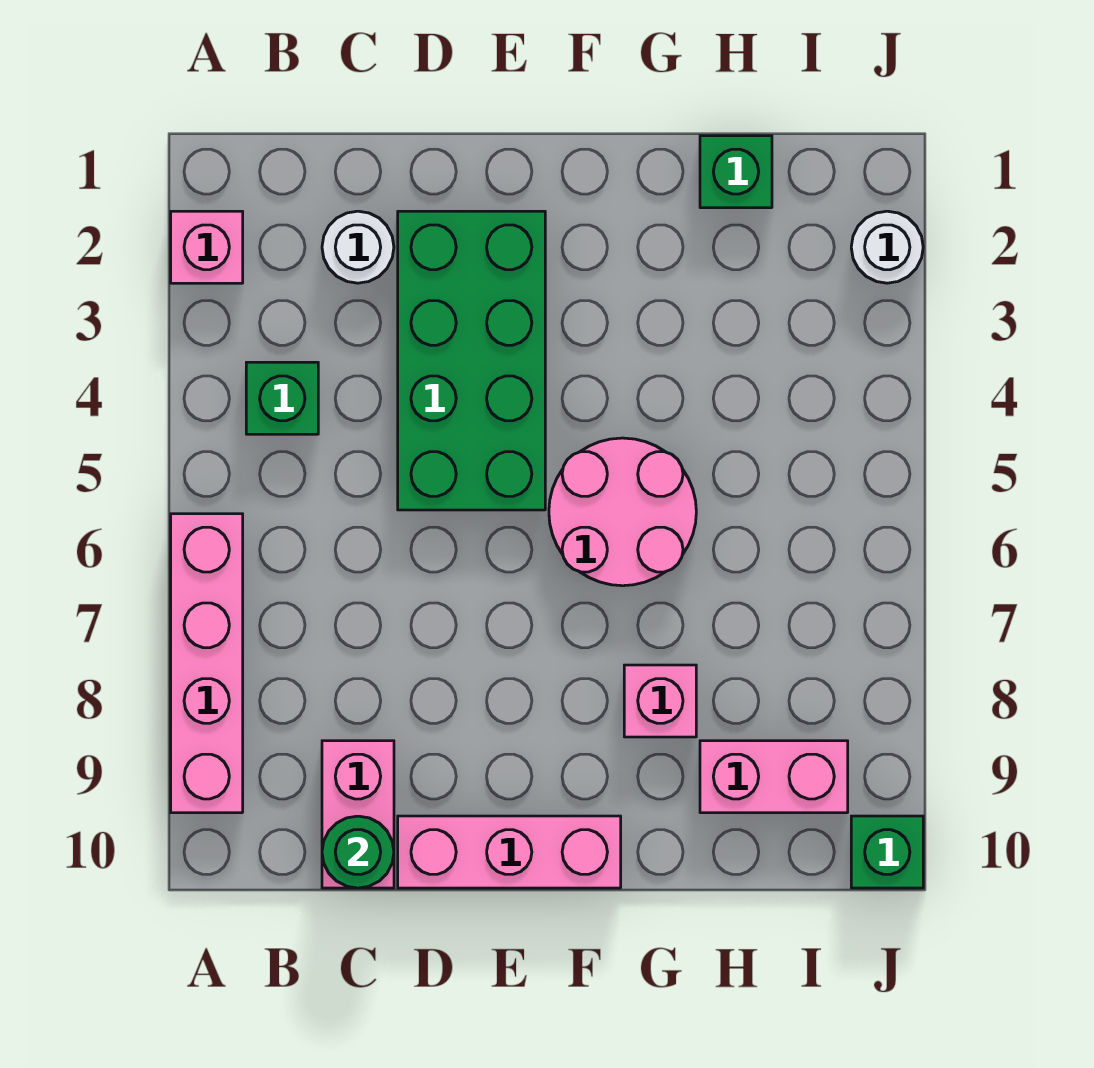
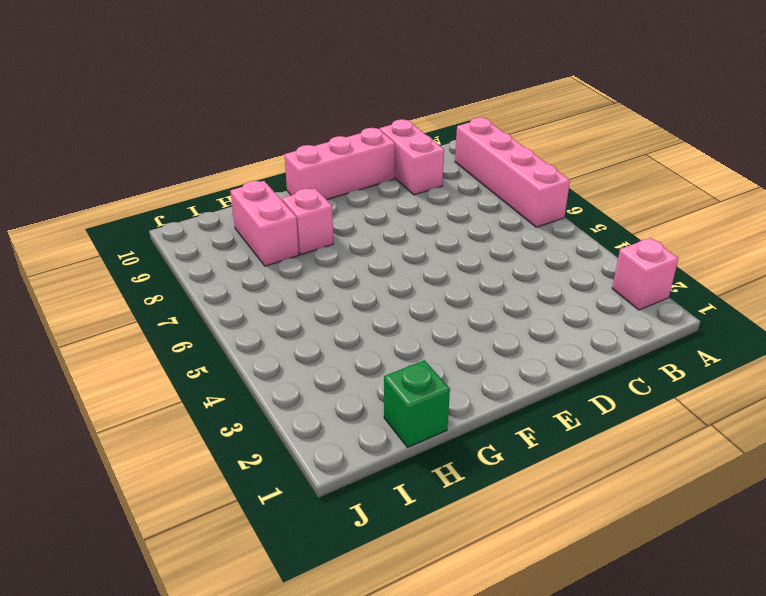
pink brick H8:H9 level 1 -> pink brick H9:I9 level 1
none -> green brick B4 level 1
none -> white round brick C2 level 1
none -> green brick D2:E5 level 1

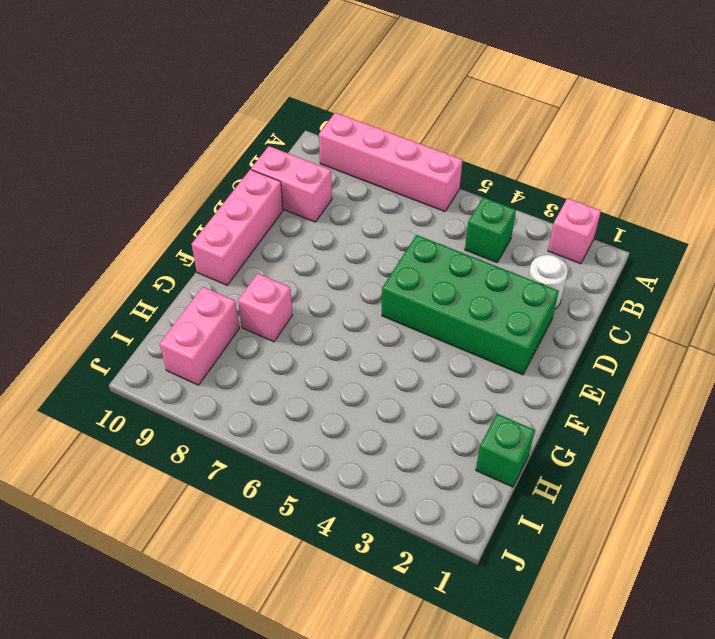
none -> pink round brick F5:G6 level 1
none -> white round brick J2 level 1
none -> green brick J10 level 1

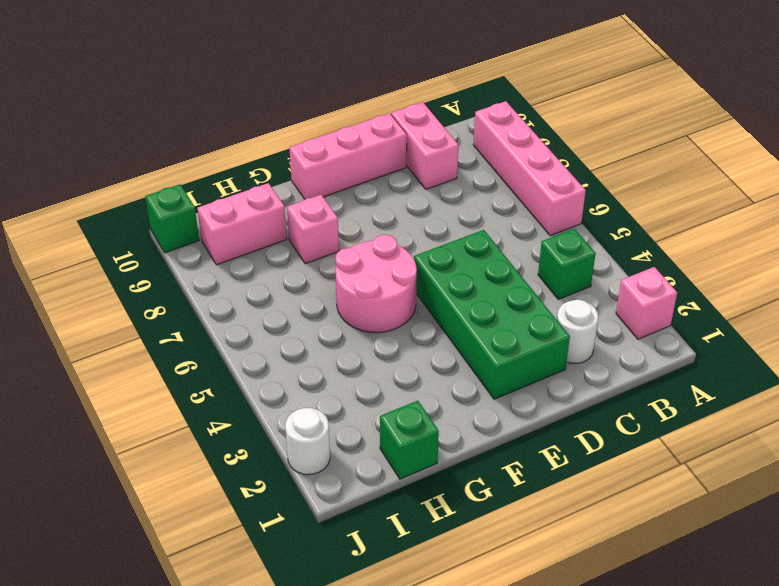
none -> green round brick C10 level 2

